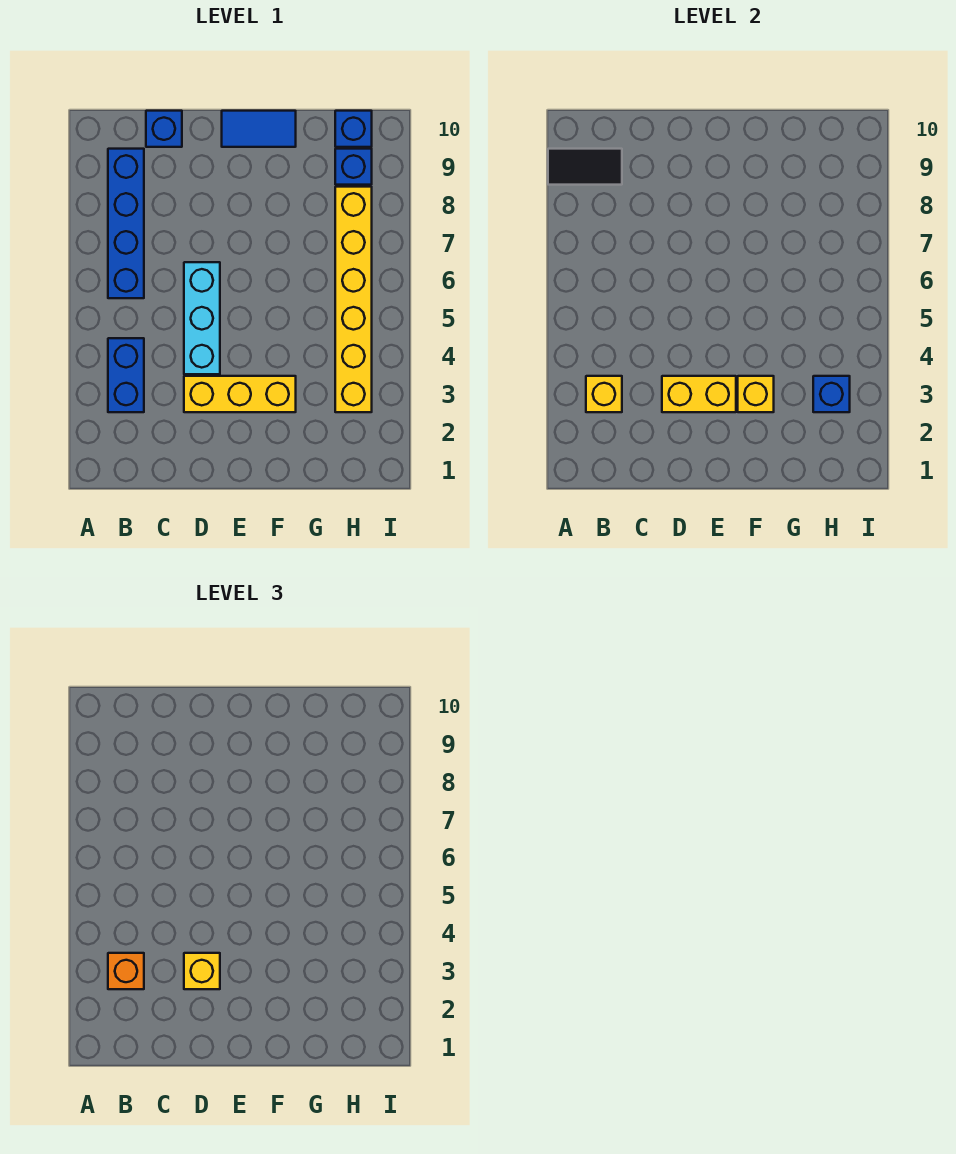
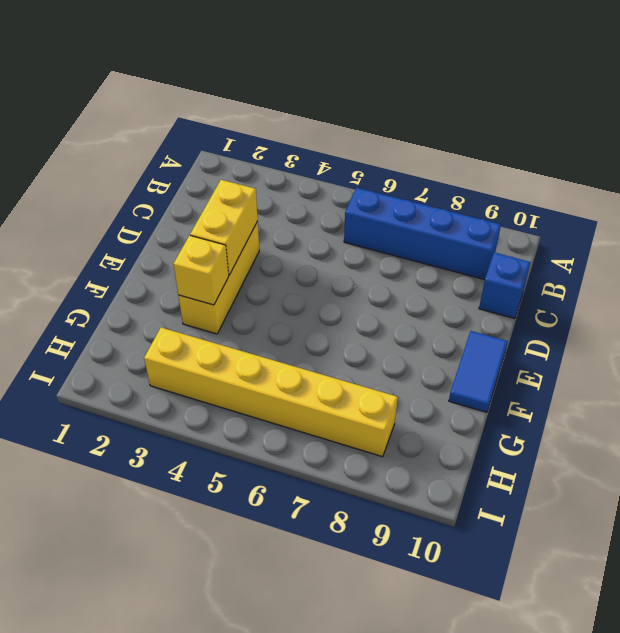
none -> blue brick B3:B4 level 1
none -> cyan brick D4:D6 level 1
none -> blue brick H9 level 1

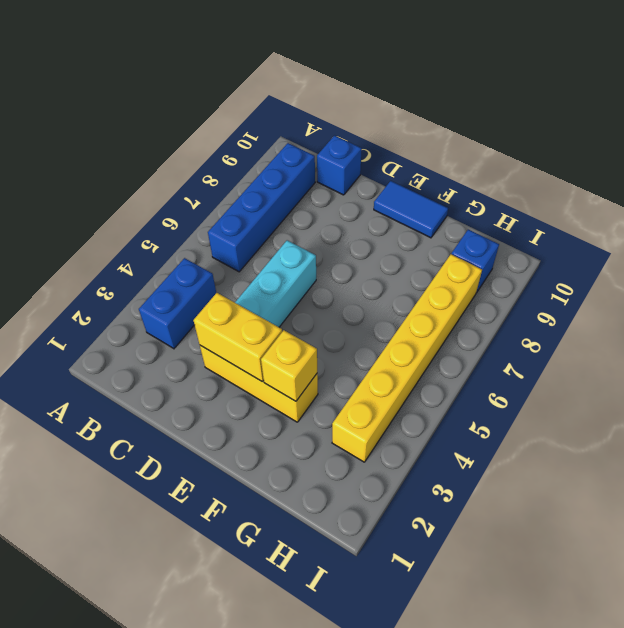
none -> blue brick H10 level 1
none -> black tile A9:B9 level 2
none -> yellow brick B3 level 2

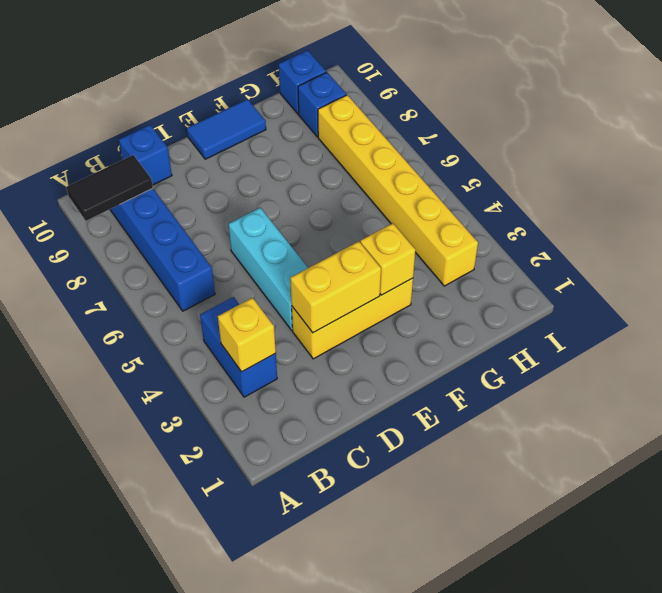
none -> blue brick H3 level 2
none -> orange brick B3 level 3
none -> yellow brick D3 level 3

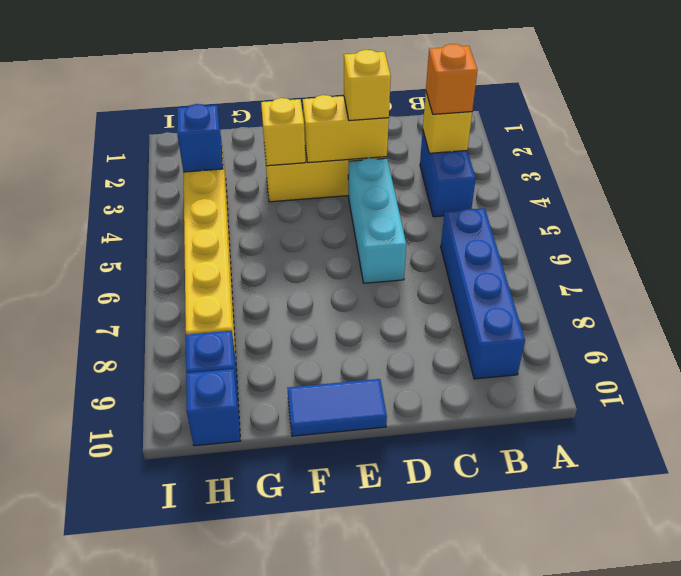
none -> blue brick C10 level 1
none -> black tile A9:B9 level 2

